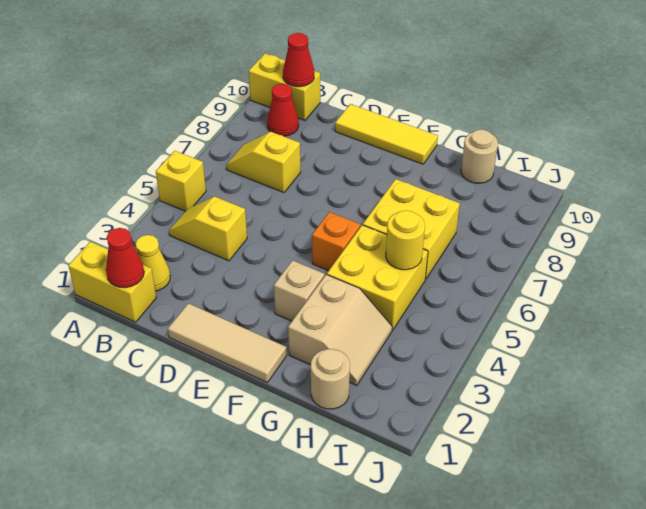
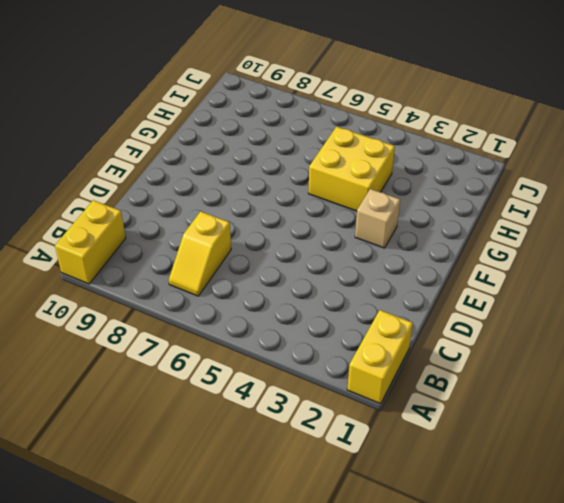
none -> yellow brick A5 level 1
none -> yellow cone B2 level 1
none -> yellow slope B4:C4 level 1 top C

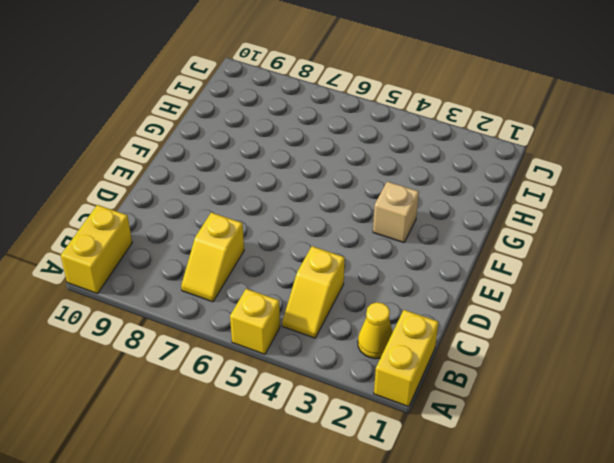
none -> red cone B9 level 1
none -> tan tile D1:F1 level 1
none -> yellow tile D10:F10 level 1

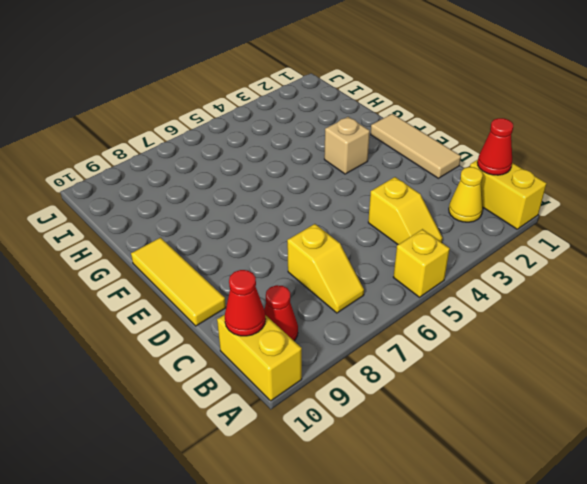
none -> orange brick F5 level 1
none -> tan slope G2:H3 level 1 top G
none -> yellow brick G4:H5 level 1

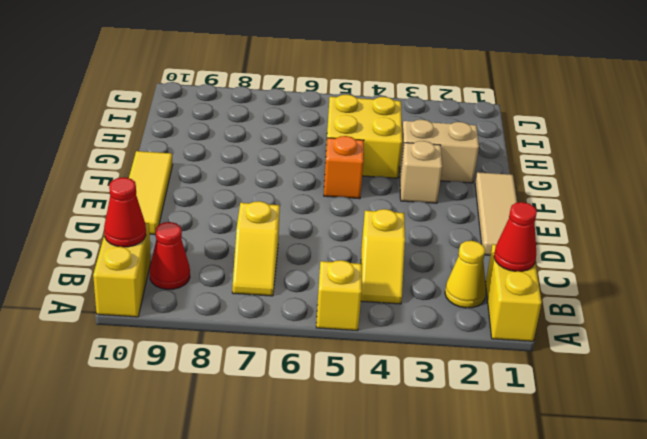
none -> yellow brick G6:H7 level 1
none -> tan round brick H1 level 1
none -> tan round brick H10 level 1

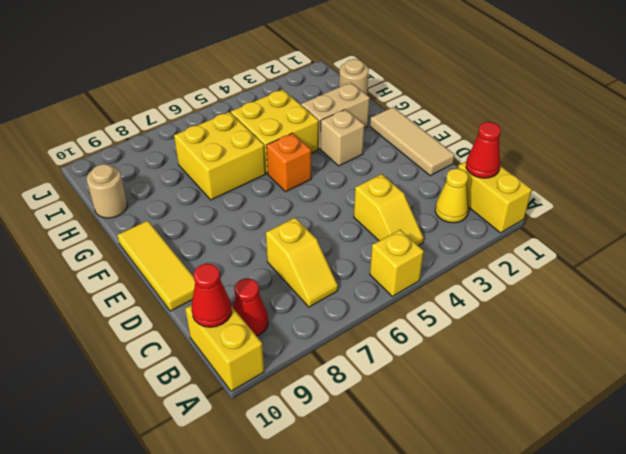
none -> yellow round brick H5 level 2

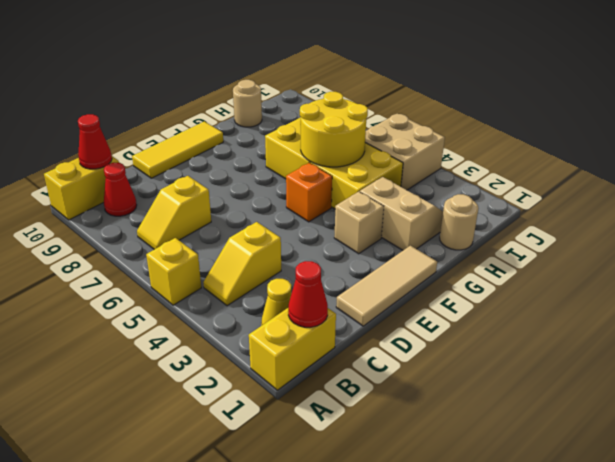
yellow round brick G5:H6 level 2 -> yellow round brick H5 level 2
tan brick I4:J5 level 1 -> none

